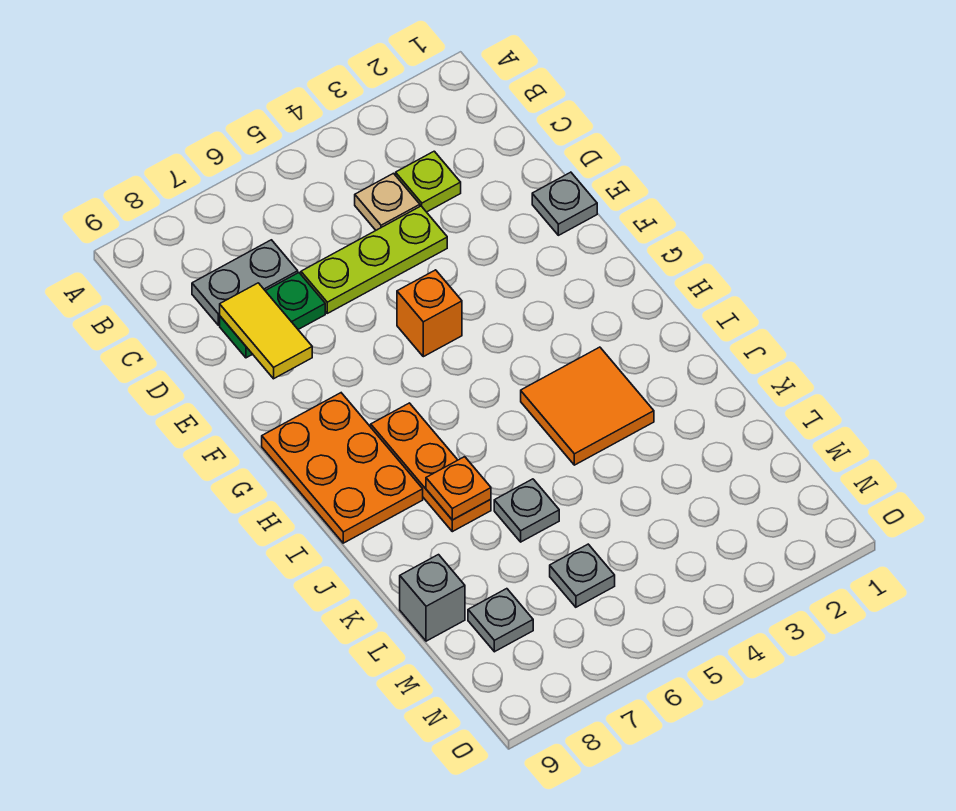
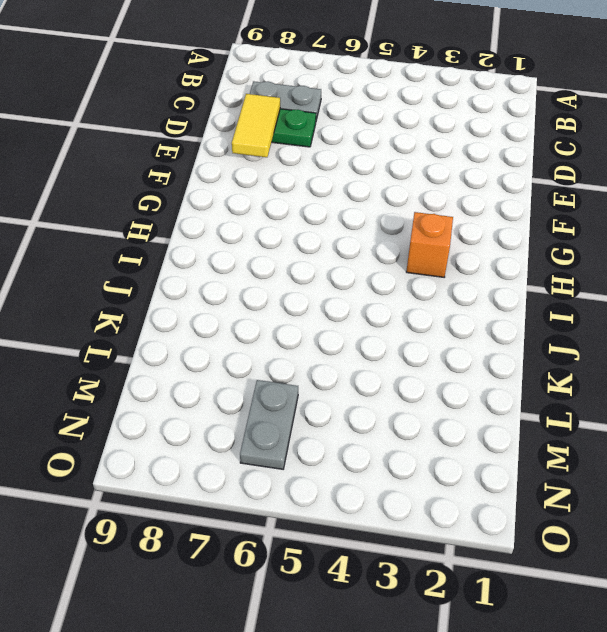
orange brick H3 level 1 -> orange brick F5 level 1
grey plate M6:N6 level 1 -> grey plate M6 level 1
none -> lime plate C3 level 1
none -> tan plate C4 level 1
none -> lime plate D4:D6 level 1

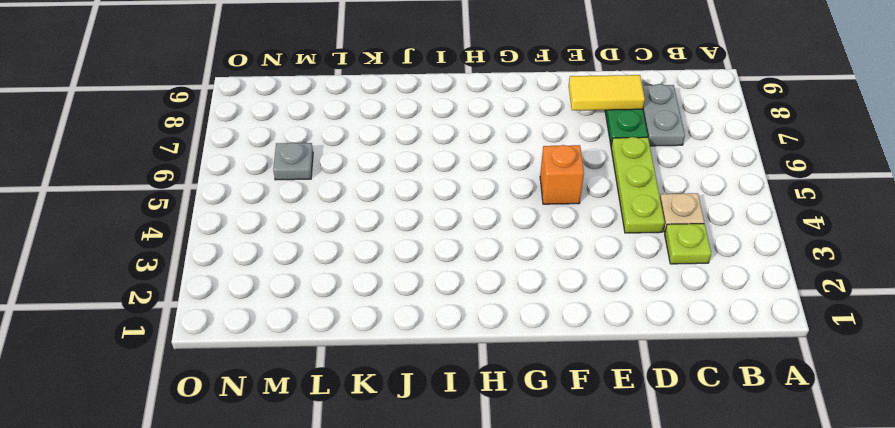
none -> grey plate E1 level 1
none -> orange plate G8:I9 level 1
none -> orange plate H7:J7 level 1

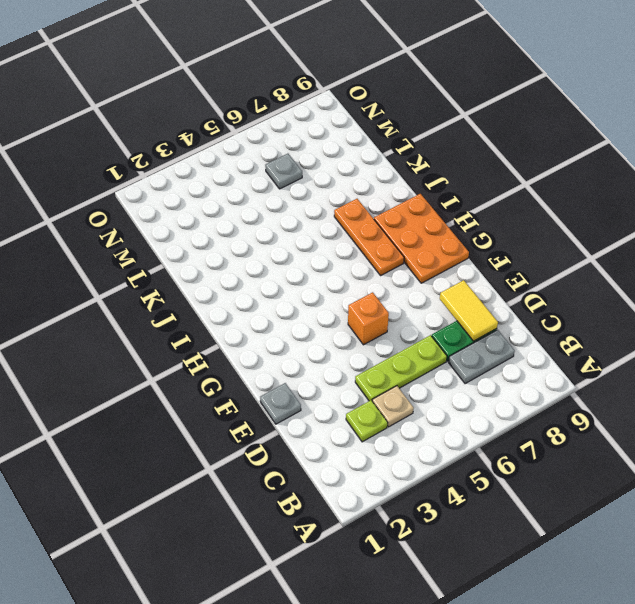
none -> orange tile I3:J4 level 1
none -> grey plate K6 level 1
none -> grey brick L9 level 1

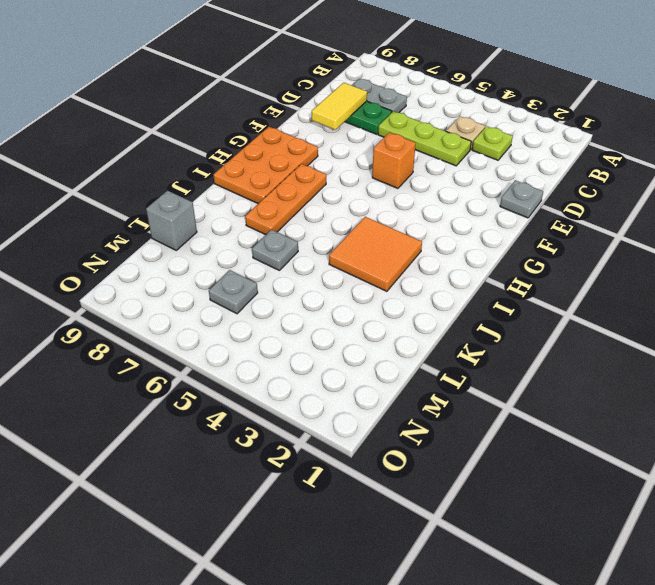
none -> grey plate M8 level 1
none -> orange plate J7 level 2

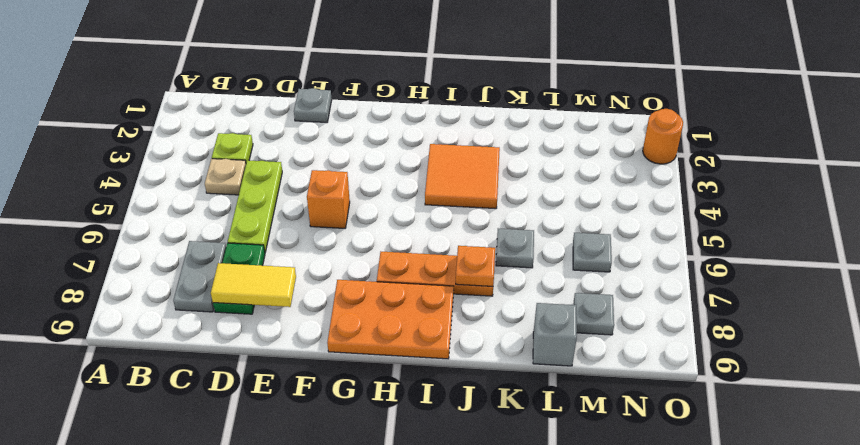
orange round brick O2 level 1 -> none

